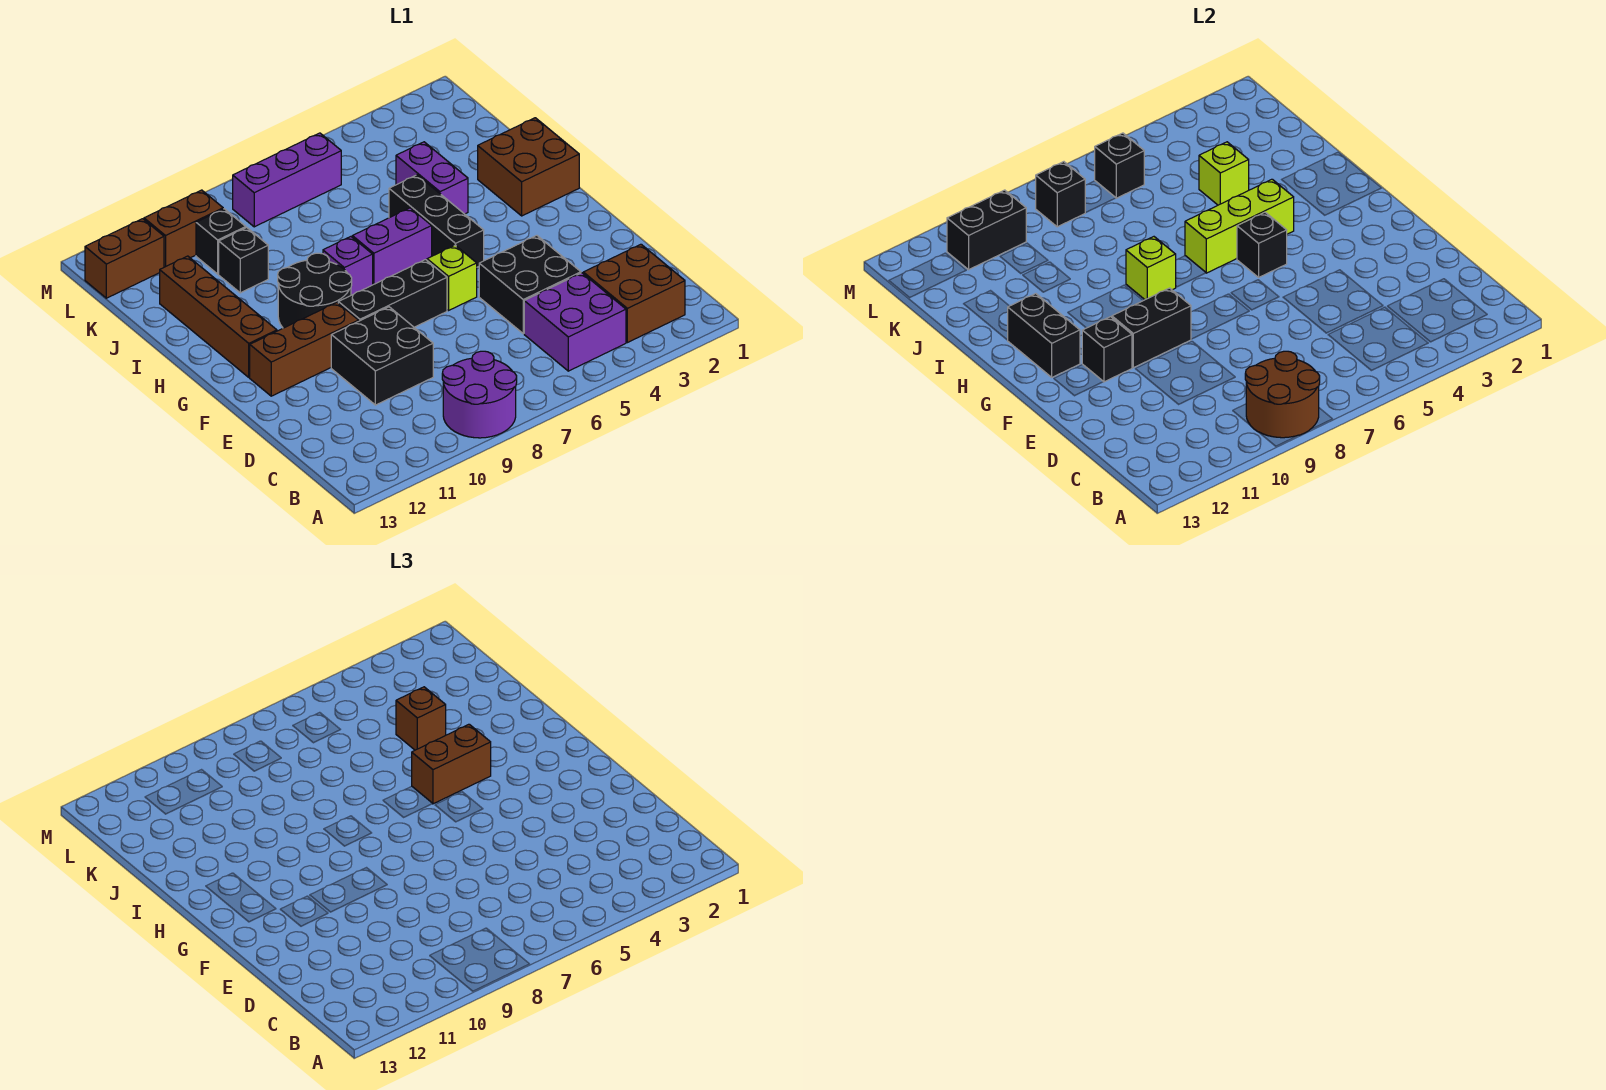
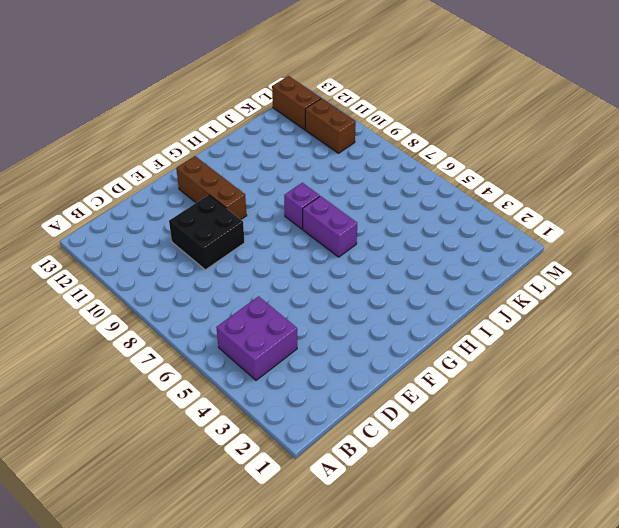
none -> purple round brick A8:B9 level 1
none -> brown brick B2:C3 level 1
none -> black brick D4:E5 level 1
none -> lime brick F6 level 1

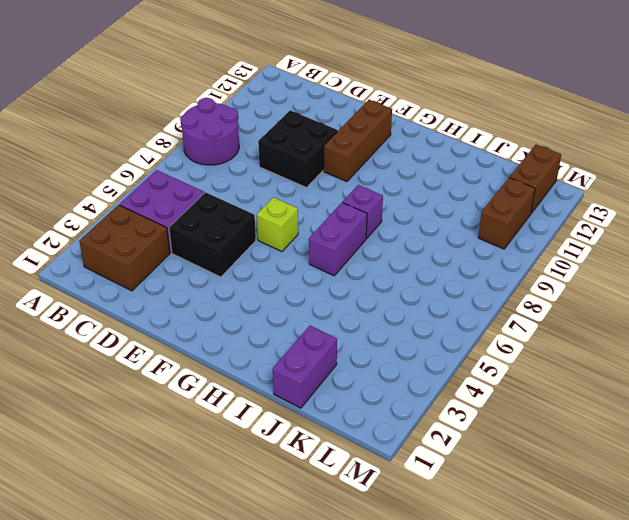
purple brick J1:J2 level 1 -> purple brick I4:J4 level 1
none -> black brick F7:F9 level 1
none -> black brick G5:I5 level 1
none -> black round brick G9:H10 level 1
none -> brown brick G12:J12 level 1

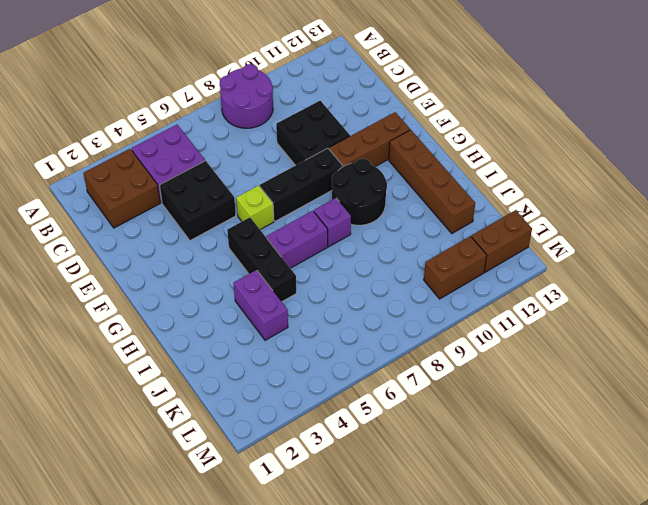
none -> brown brick H1:I2 level 1
none -> black brick J10 level 1
none -> black brick K10 level 1
none -> purple brick L6:L8 level 1

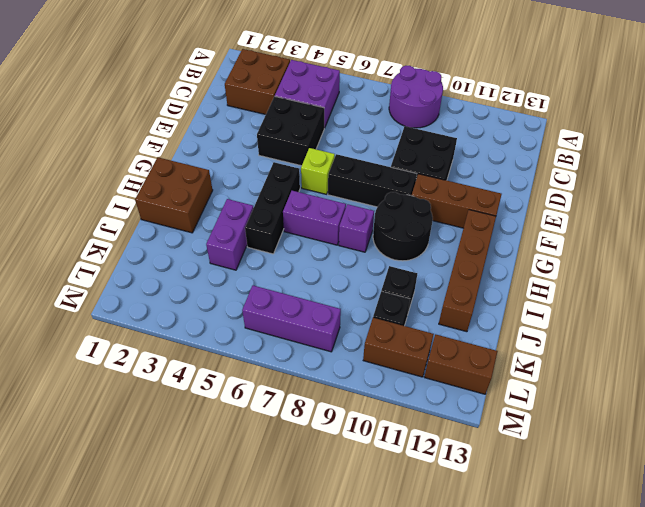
none -> brown round brick A8:B9 level 2
none -> black brick F9:F10 level 2
none -> black brick F11 level 2
none -> black brick G5 level 2

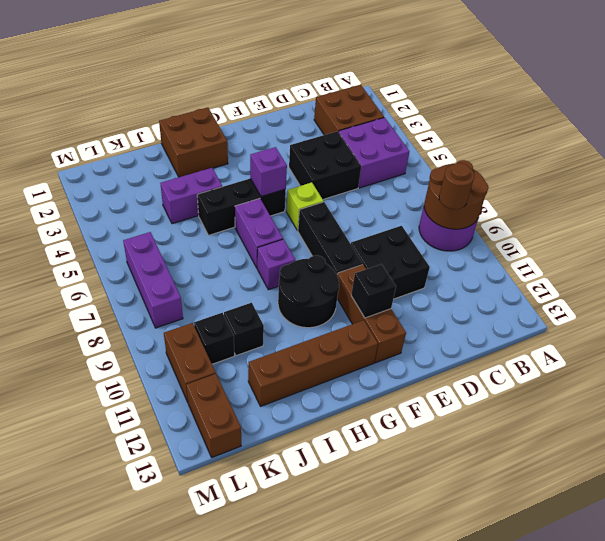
brown round brick B9 level 3 -> none
purple brick G5 level 2 -> black brick G5 level 2
none -> black brick F9:F10 level 2
none -> black brick G12:H12 level 2
none -> lime brick H4:H6 level 2
none -> lime brick H8 level 2

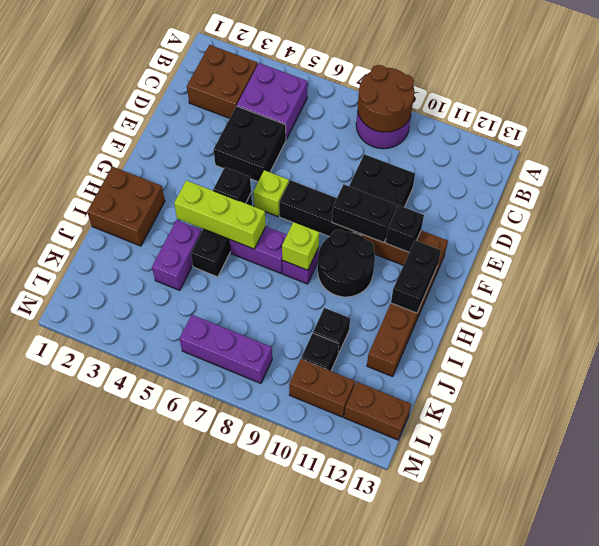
none -> lime brick J4 level 2
none -> black brick L6 level 2
none -> black brick L8 level 2
none -> black brick L10:L11 level 2

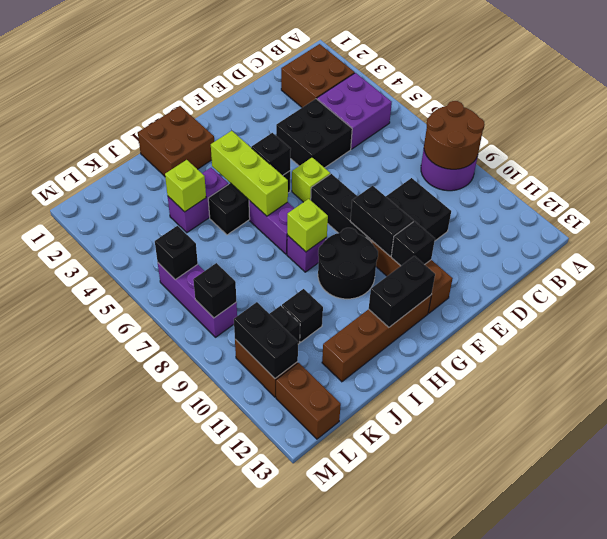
none -> brown brick H4:H5 level 3
none -> brown brick J4 level 3

